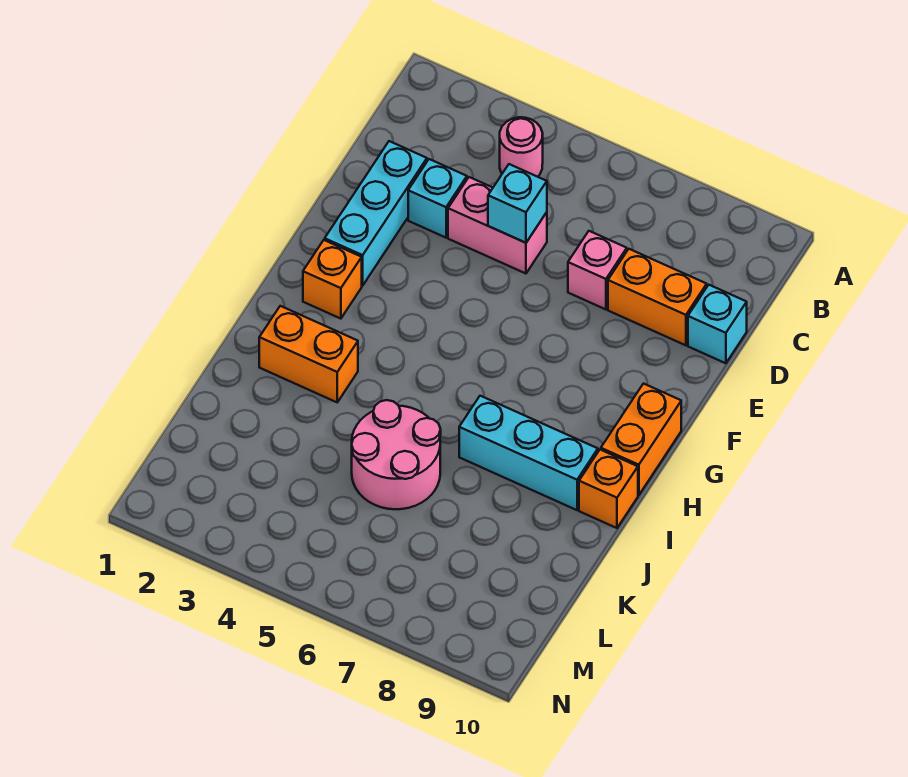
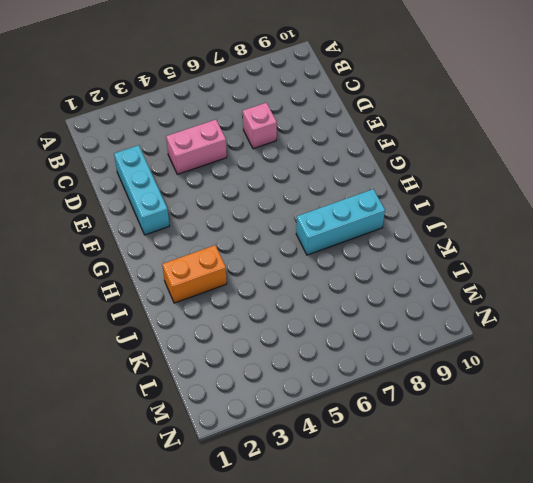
none -> pink round brick B4 level 1
none -> cyan brick D3 level 1
none -> orange brick D8:D9 level 1

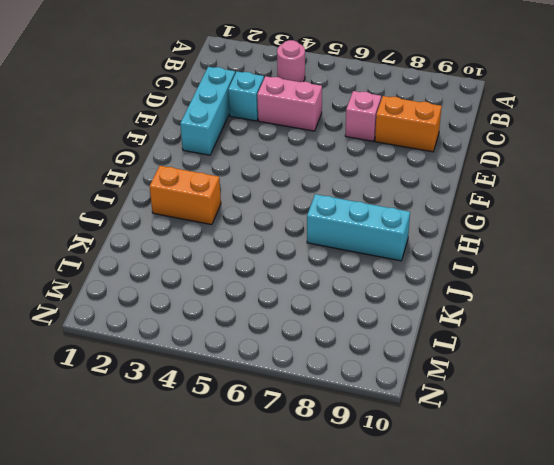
none -> cyan brick D10 level 1
none -> orange brick G2 level 1
none -> orange brick G10:H10 level 1

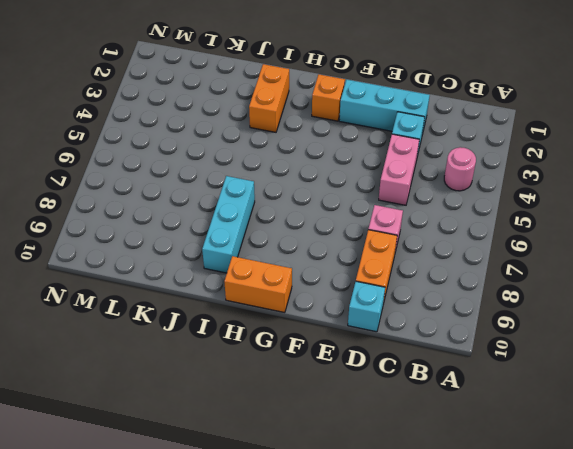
none -> orange brick I10 level 1
none -> pink round brick J5:K6 level 1
none -> cyan brick D5 level 2

